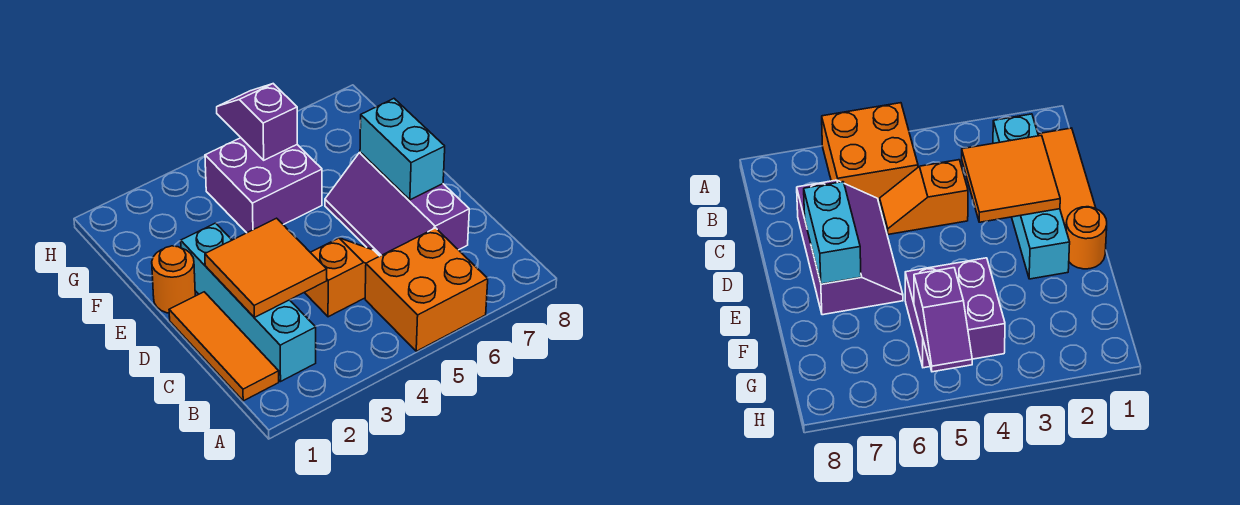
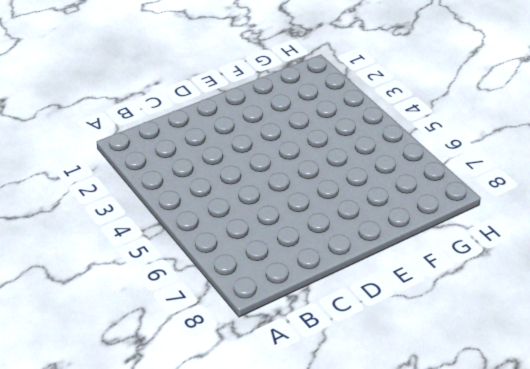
none -> orange brick A5:B6 level 1
none -> orange tile B1:D1 level 1

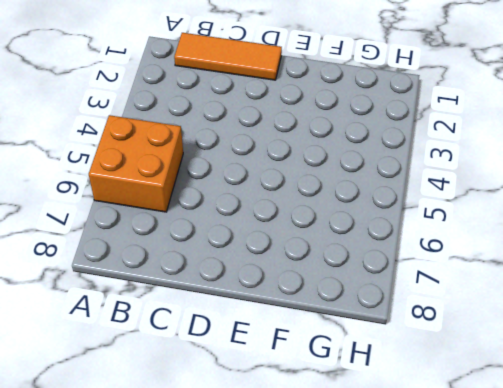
none -> cyan brick B2:E2 level 1
none -> orange slope C4:C5 level 1 top 4

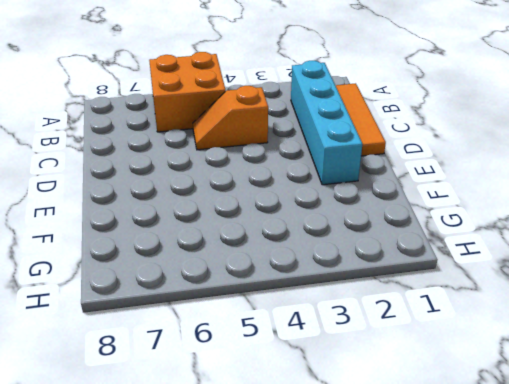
none -> purple slope C6:E7 level 1 top 7
none -> orange round brick E1 level 1

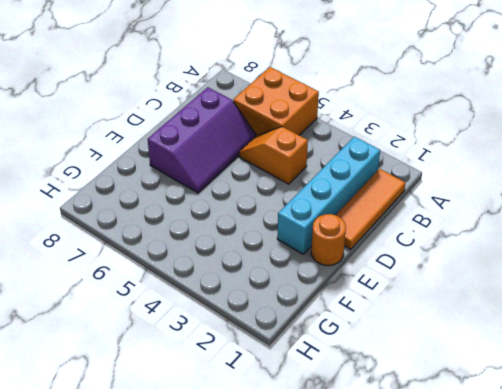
none -> purple brick F4:G5 level 1
none -> orange tile C2:D3 level 2

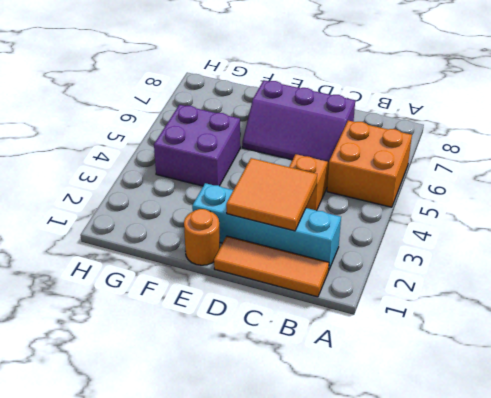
none -> cyan brick D7:E7 level 2
none -> purple slope G5:H5 level 2 top G

